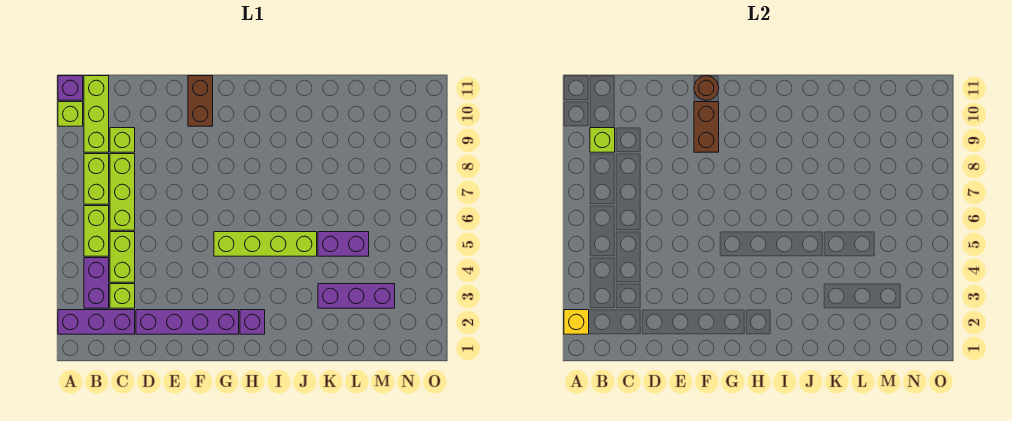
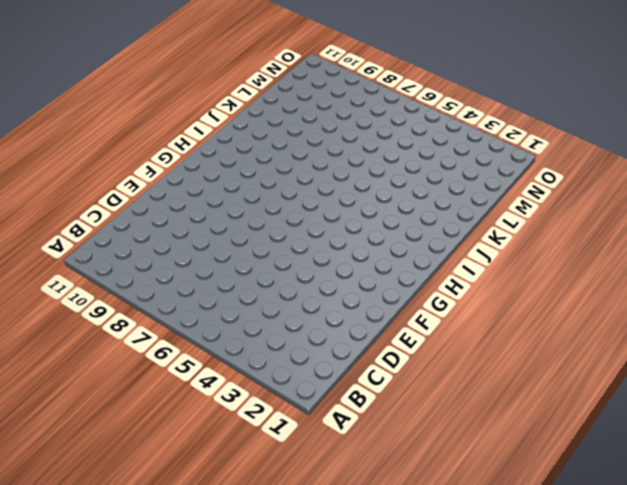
none -> purple brick A2:C2 level 1
none -> lime brick A10 level 1
none -> purple brick A11 level 1

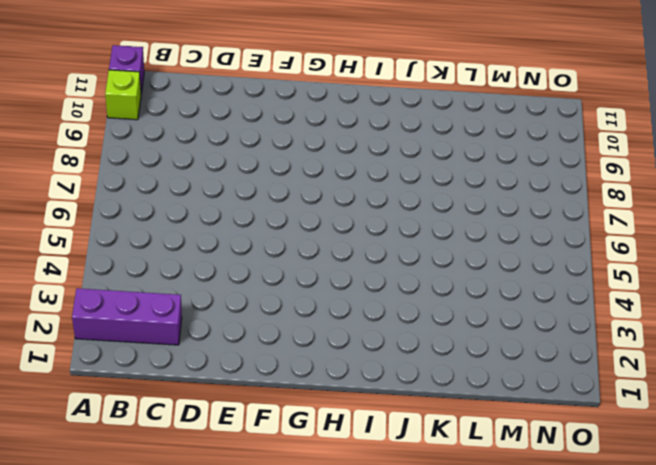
none -> purple brick B3:B4 level 1
none -> lime brick B5:B6 level 1
none -> lime brick B7:B8 level 1

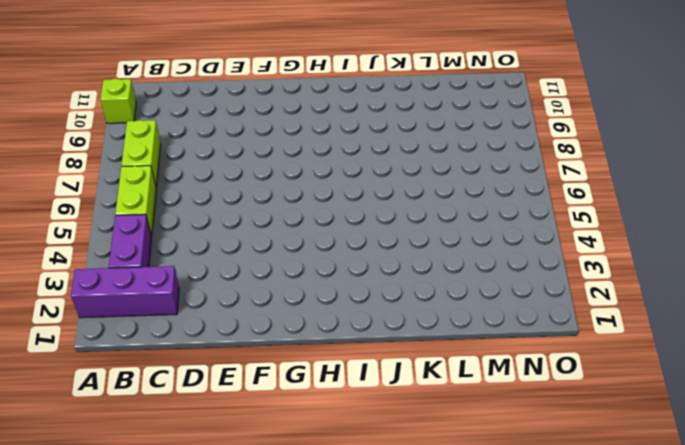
none -> purple brick A11 level 1
none -> lime brick B9:B11 level 1
none -> lime brick C3 level 1

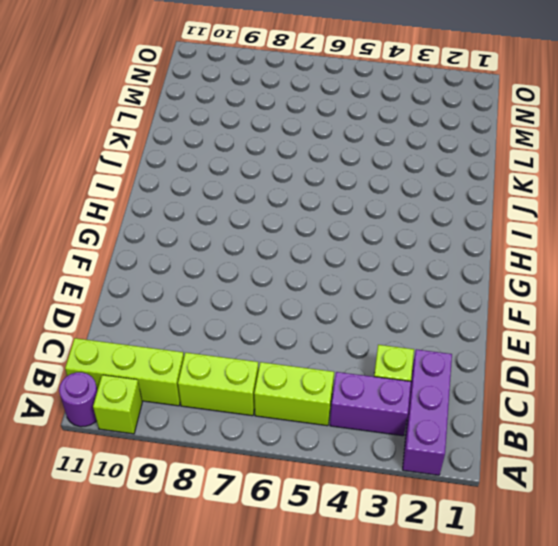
purple round brick A11 level 1 -> purple brick A11 level 1
none -> lime brick C4:C5 level 1
none -> lime brick C6:C8 level 1
none -> lime brick C9 level 1

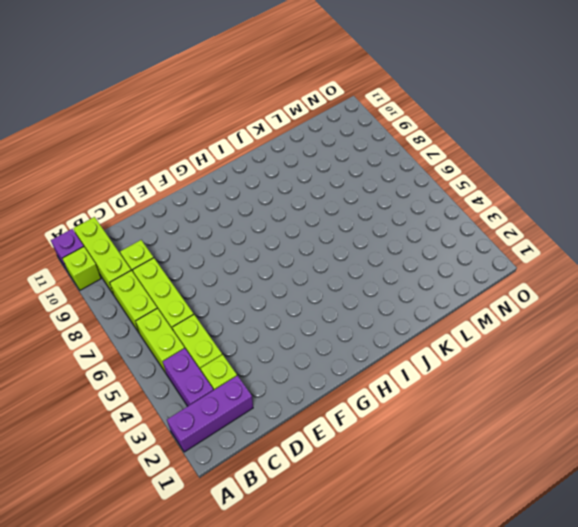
none -> purple brick D2:G2 level 1
none -> brown brick F10:F11 level 1
none -> lime brick G5:J5 level 1

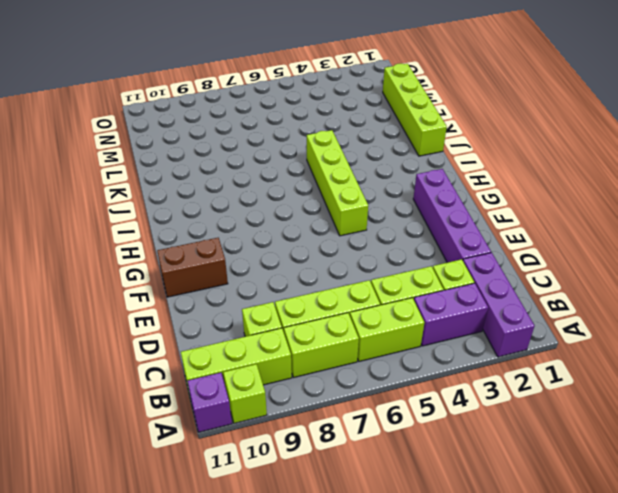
lime brick J1:M1 level 1 -> none
none -> purple brick H2 level 1
none -> purple brick K3:M3 level 1
none -> purple brick K5:L5 level 1

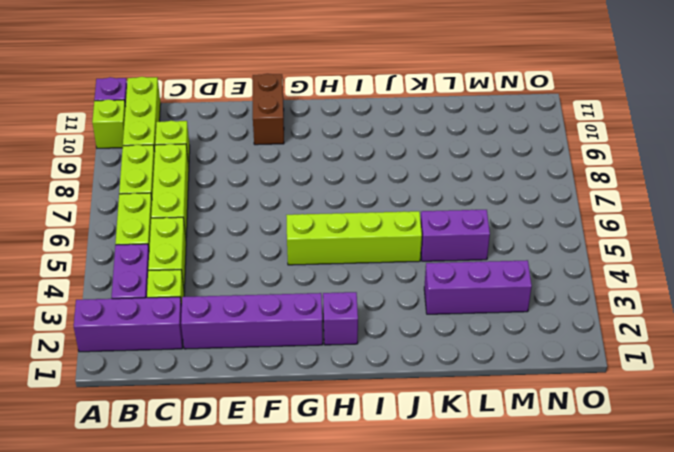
none -> yellow brick A2 level 2
none -> lime brick B9 level 2
none -> brown brick F9:F10 level 2

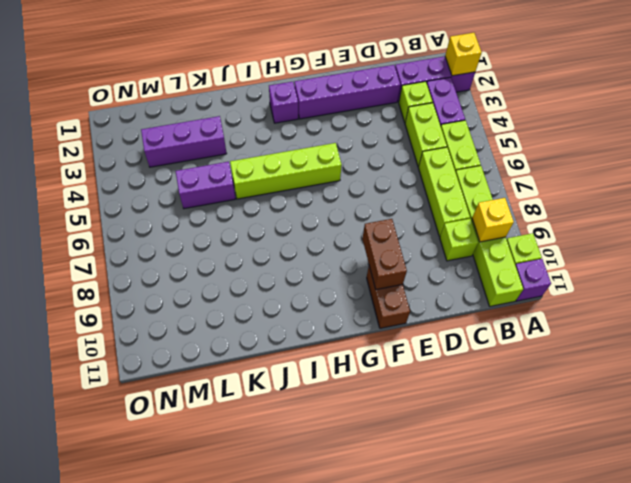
yellow brick B9 level 2 -> lime brick B9 level 2
none -> brown round brick F11 level 2

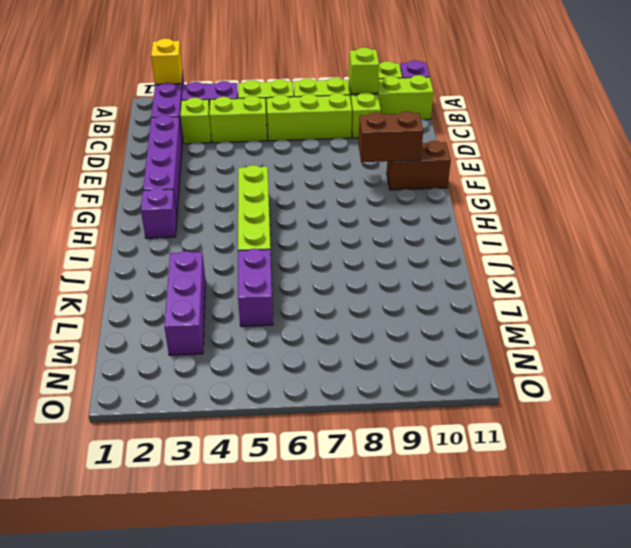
none -> brown round brick F11 level 2

